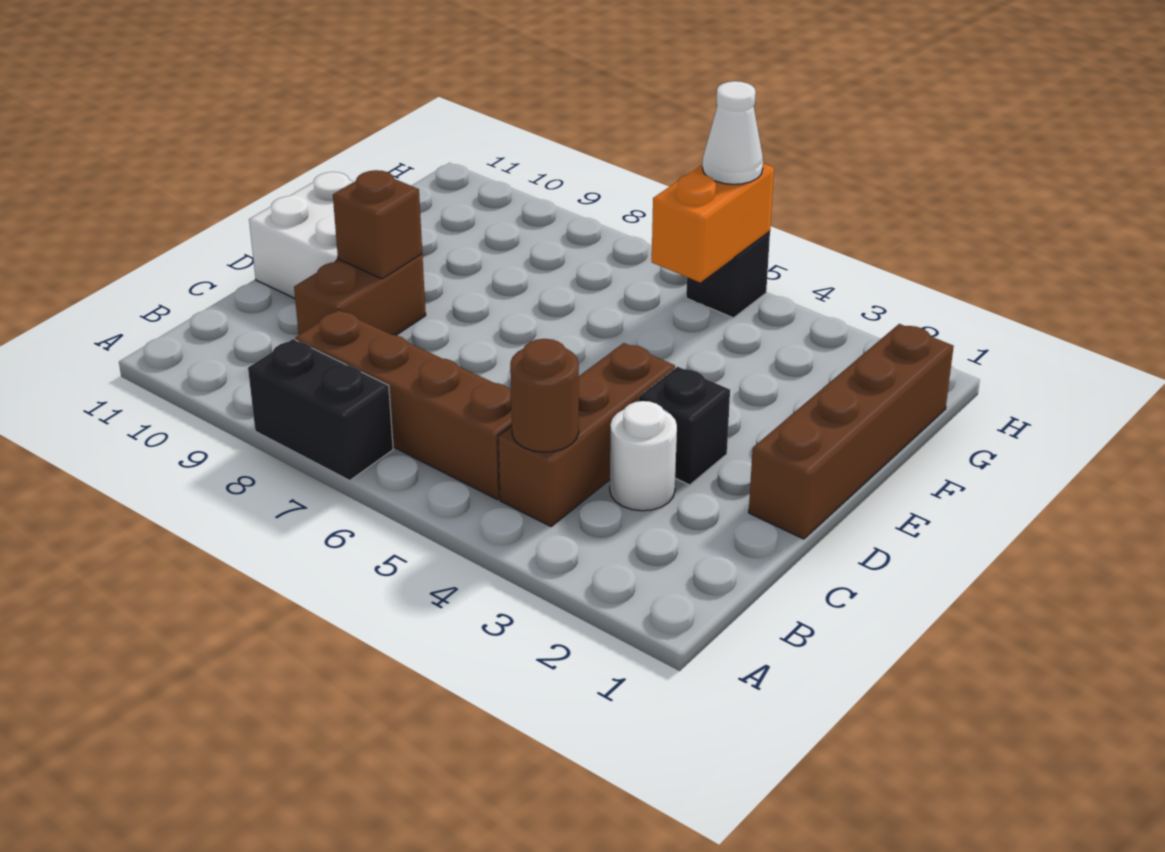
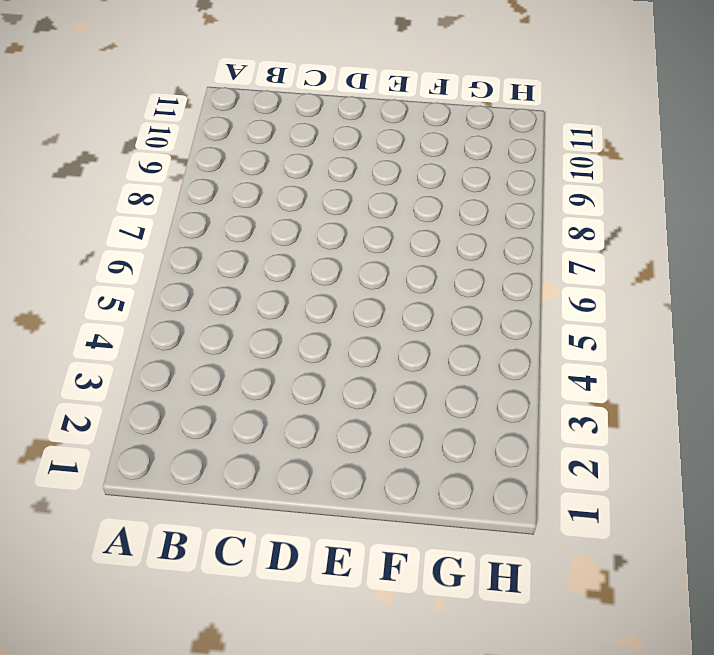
none -> black brick A7:A8 level 1
none -> brown brick B4:D4 level 1
none -> brown brick B5:B8 level 1

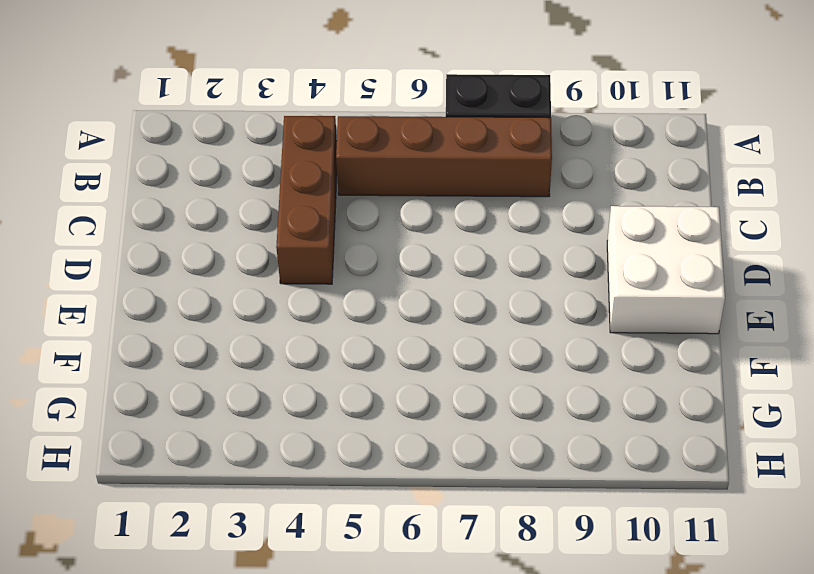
none -> white round brick C3 level 1
none -> brown brick C9:D9 level 1
none -> brown brick D1:G1 level 1

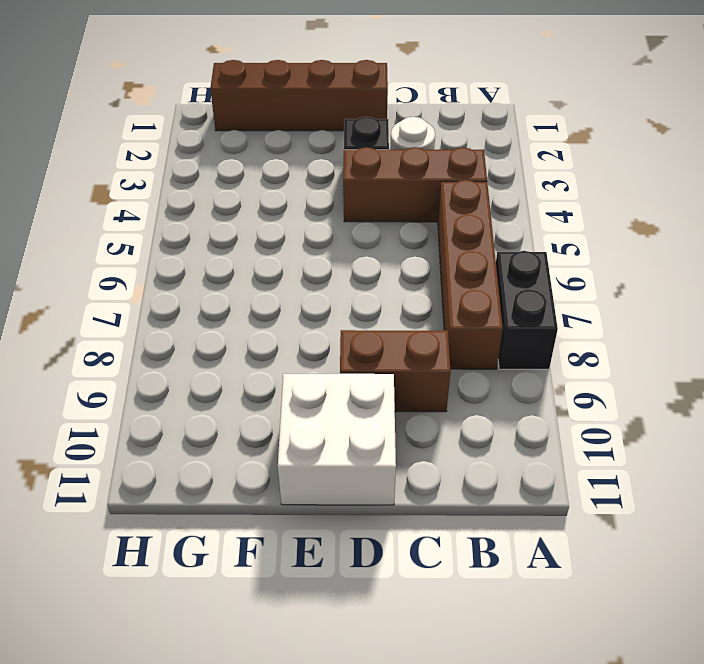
none -> black brick H5 level 1
none -> brown round brick B4 level 2
none -> brown brick D9 level 2

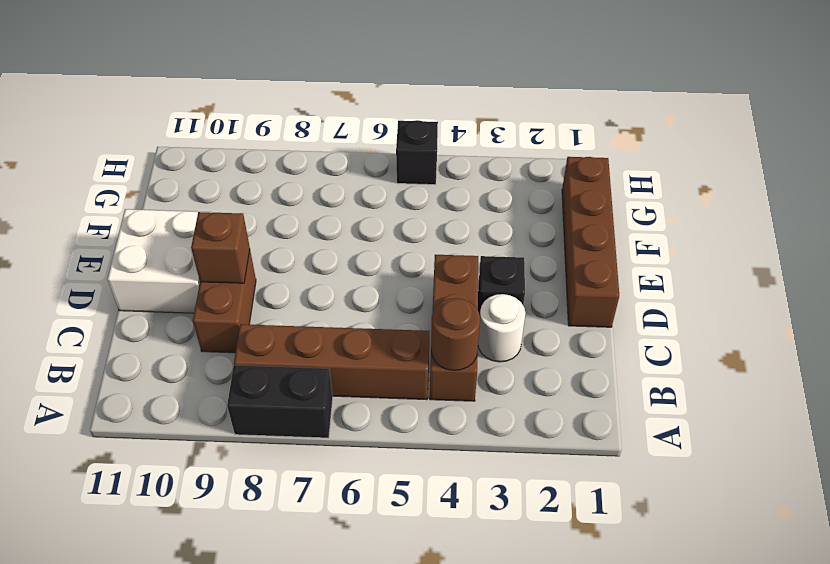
none -> orange brick G5:H5 level 2
none -> white cone H5 level 3

